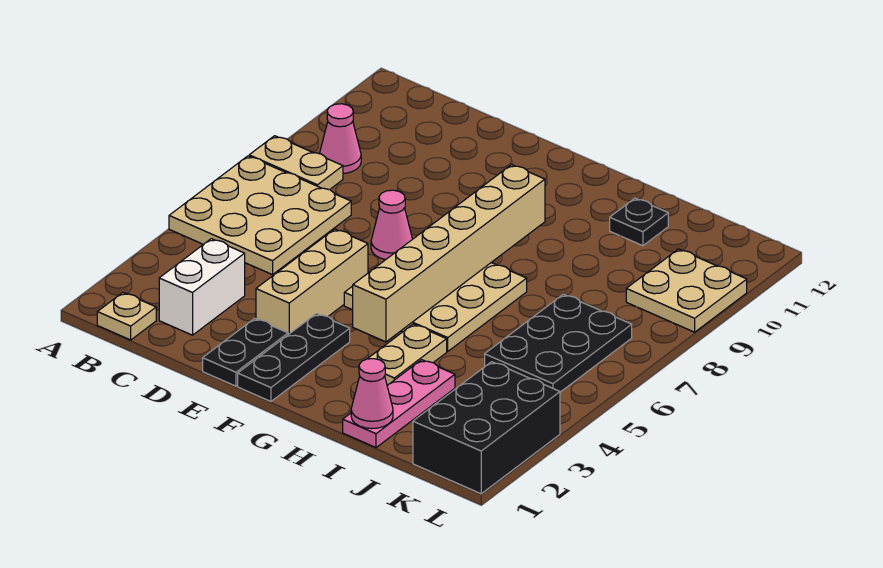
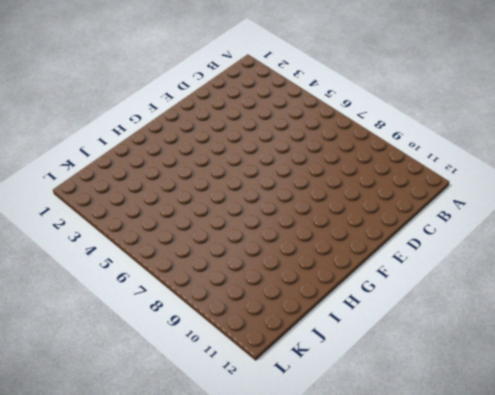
none -> tan plate A5:C7 level 1
none -> tan plate A8:B8 level 1
none -> tan plate B1 level 1

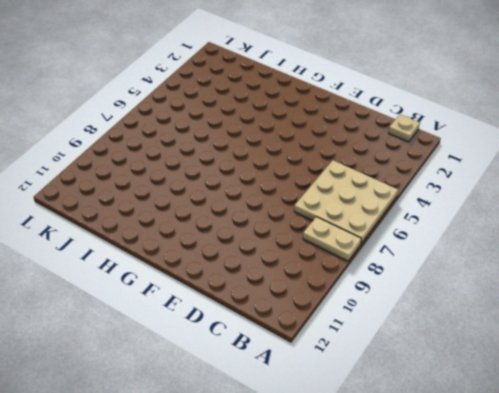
none -> pink cone B9 level 1
none -> white brick C2:C3 level 1
none -> black plate E1:E2 level 1

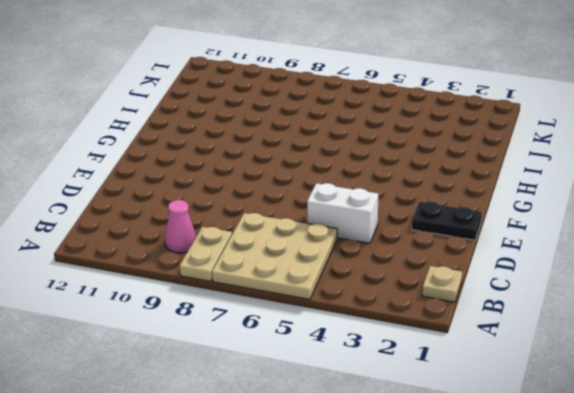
white brick D4:D5 level 1 -> white brick C2:C3 level 1
none -> tan brick E3:E5 level 1
none -> pink cone E7 level 1
none -> black plate F1:F3 level 1

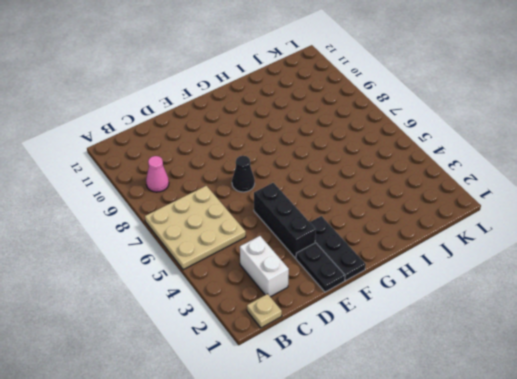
black brick E3:E5 level 1 -> tan brick E3:E5 level 1
black cone E7 level 1 -> pink cone E7 level 1
none -> tan plate A8:B8 level 1
none -> tan plate F5:H7 level 1
none -> tan plate H3:H4 level 1

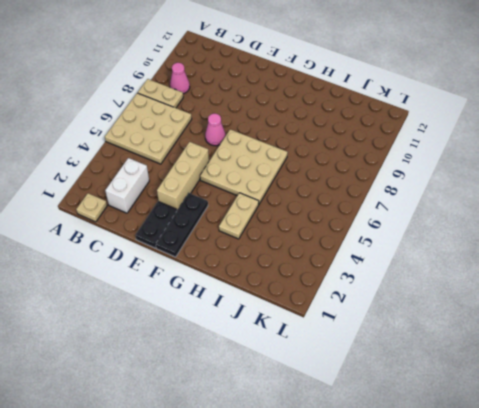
none -> pink plate I1:I3 level 1
none -> black plate I11 level 1
none -> black plate J5:K7 level 1

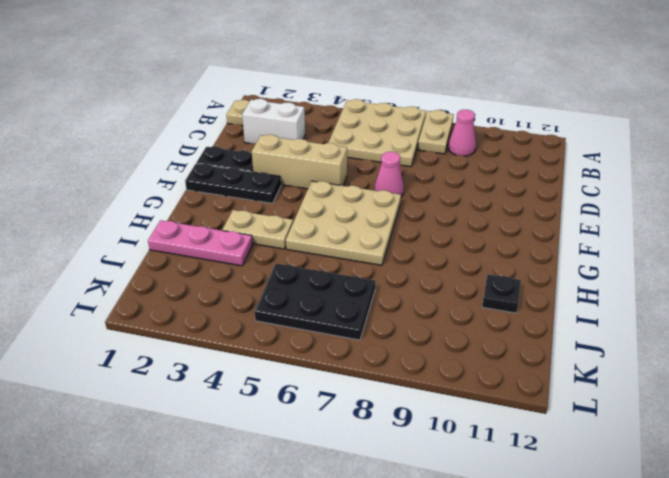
none -> black brick K1:L3 level 1
none -> tan plate K9:L10 level 1
none -> tan brick G4:G9 level 2

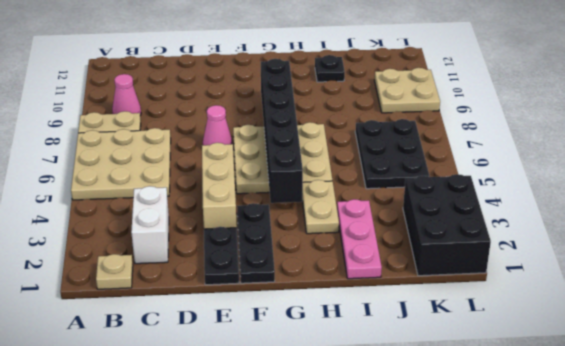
black brick G4:G9 level 2 -> tan brick G4:G9 level 2
none -> pink cone I1 level 2

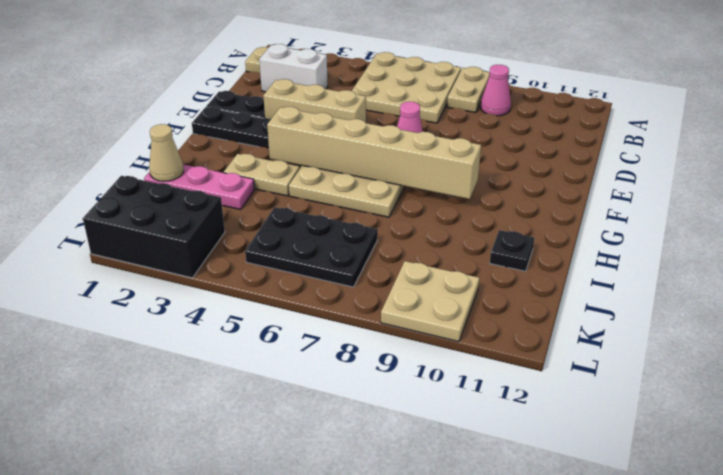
tan cone I1 level 2 -> pink cone I1 level 2

